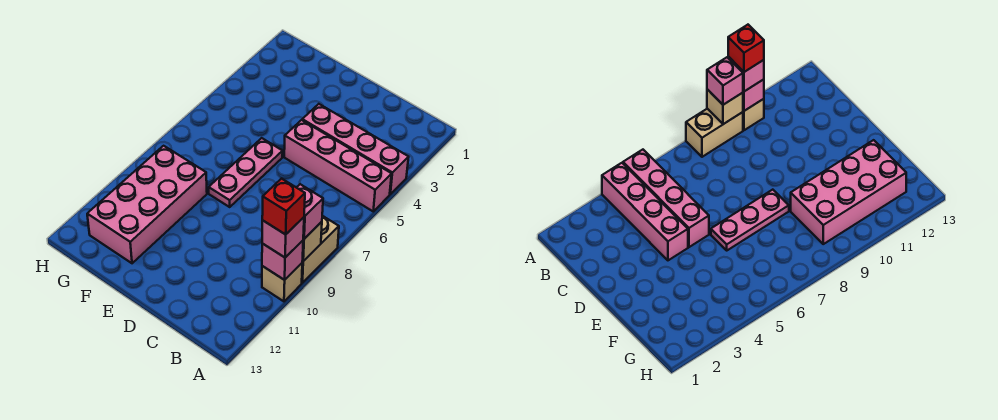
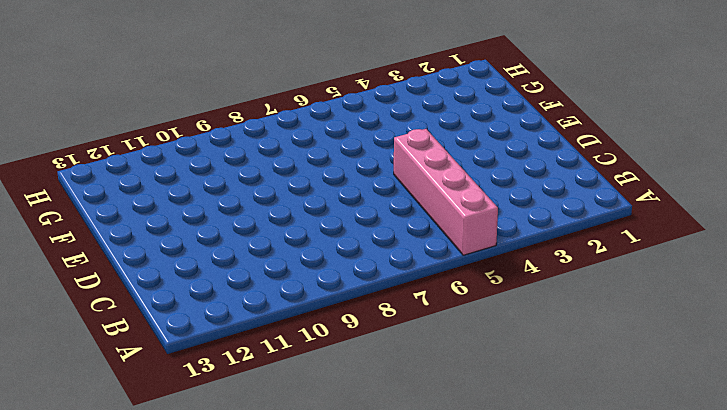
none -> pink brick A4:D4 level 1
none -> tan brick A8:A9 level 1

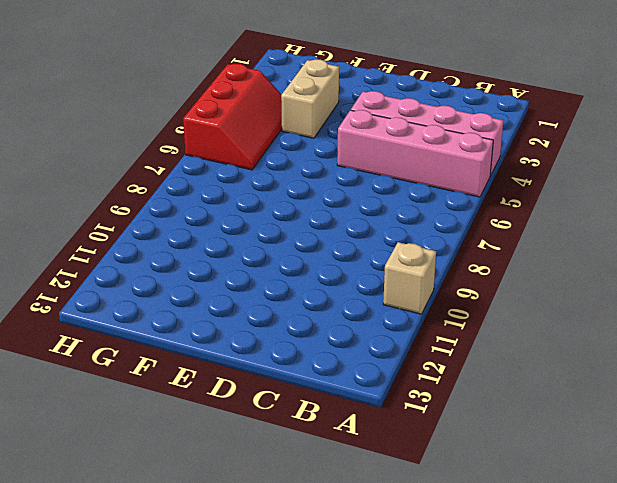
tan brick F3:F4 level 1 -> tan brick A8:A9 level 1
red slope G4:H6 level 1 top H -> none
none -> pink plate E6:E8 level 1
none -> pink brick F9:G12 level 1

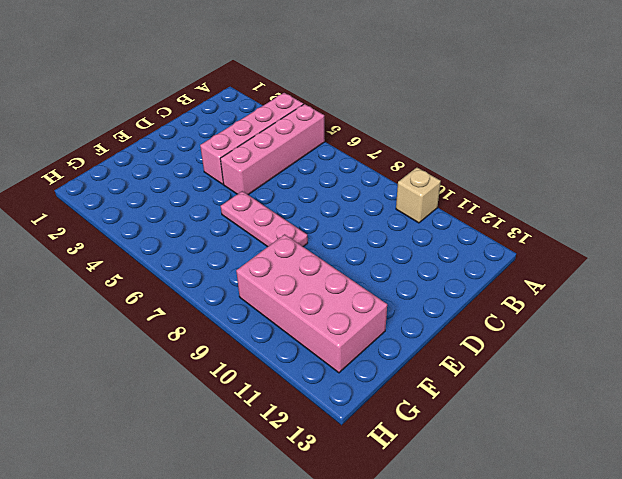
none -> tan brick A8:A9 level 1
none -> tan brick A9 level 2

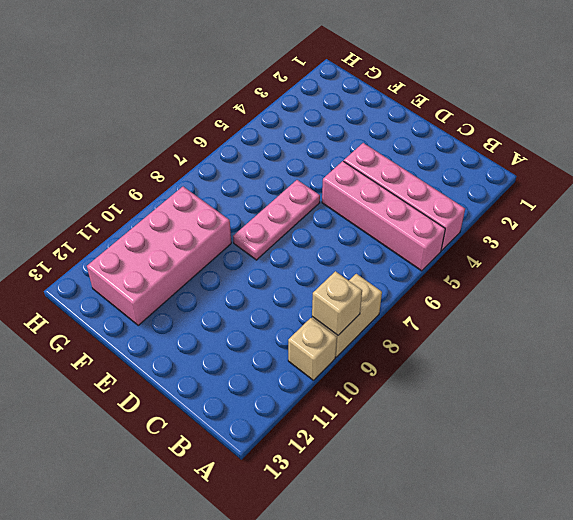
none -> pink brick A10 level 2
none -> pink brick A9 level 3

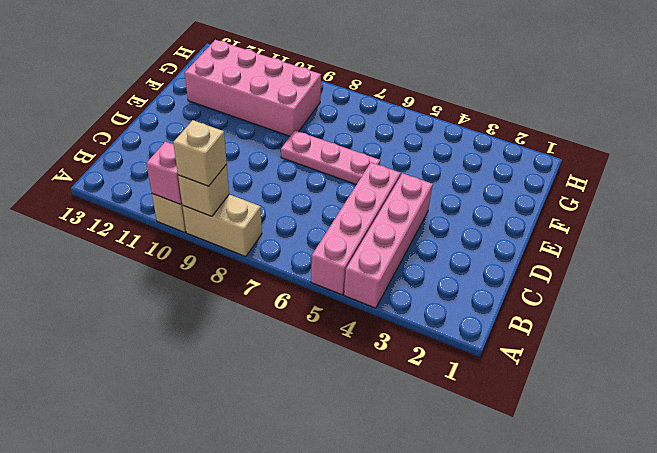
tan brick A9 level 3 -> pink brick A9 level 3
none -> pink brick A10 level 3
none -> red brick A10 level 4

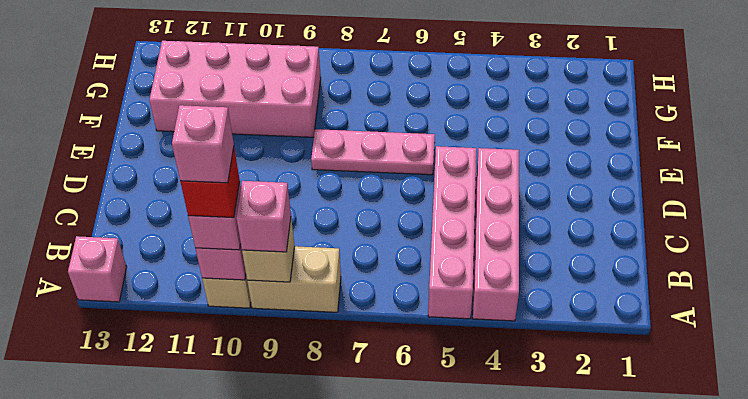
pink brick A10 level 5 -> none
pink brick A13 level 1 -> none

